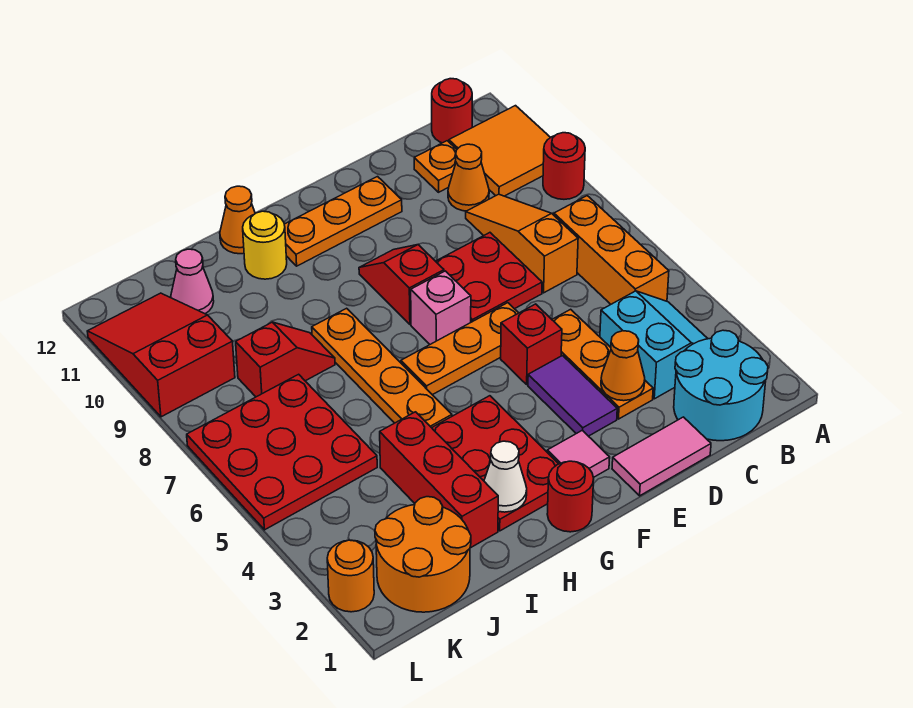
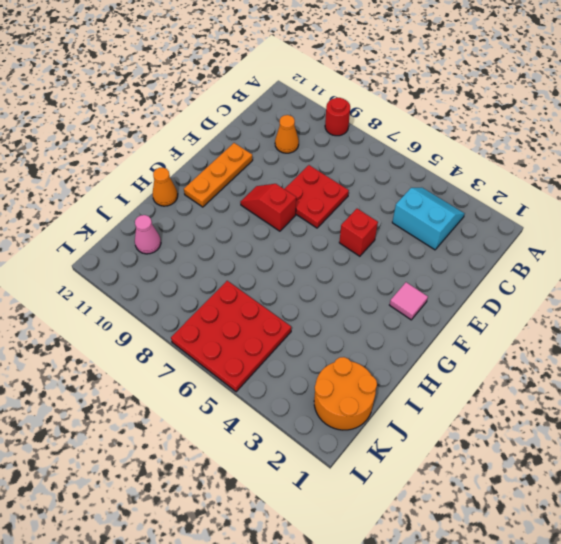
none -> orange tile A10:B11 level 1
none -> cyan round brick B1:C2 level 1
none -> orange brick B5:B7 level 1
none -> red round brick B12 level 1

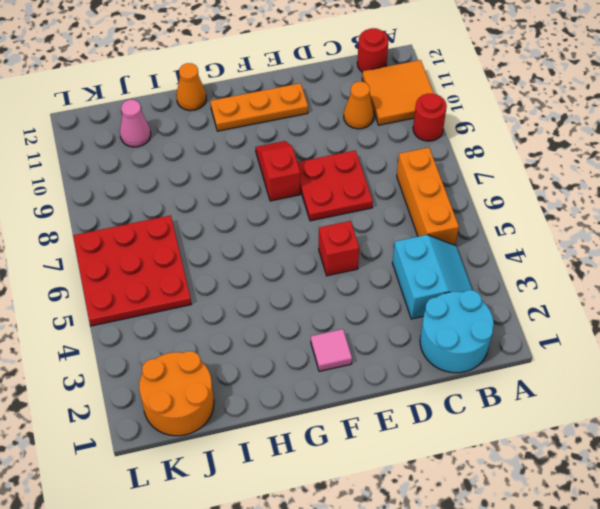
none -> orange slope C7:C9 level 1 top 7
none -> orange plate C11 level 1
none -> pink tile D1:E1 level 1
none -> orange plate D3:D5 level 1

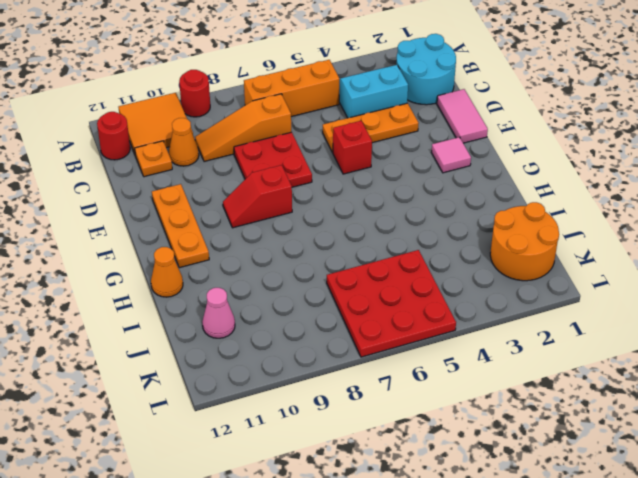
none -> purple tile E3:E4 level 1
none -> orange plate E6:G6 level 1
none -> pink brick F7 level 1
none -> red round brick G1 level 1

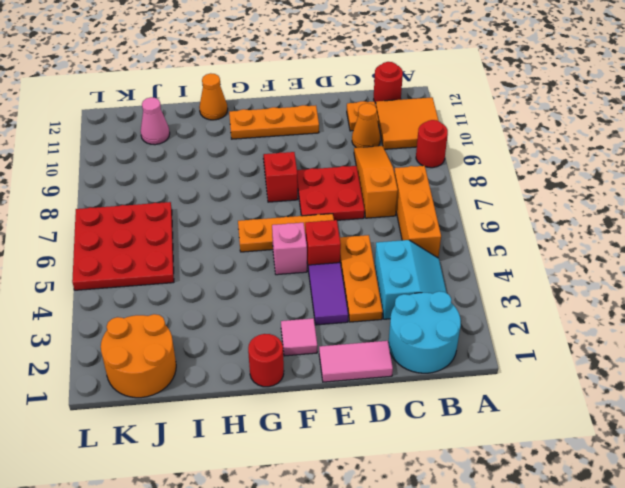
pink brick F5 level 1 -> pink brick F7 level 1
none -> red plate G2:H4 level 1
none -> orange plate H5:H8 level 1
none -> yellow round brick H11 level 1
none -> red brick I2:I4 level 1

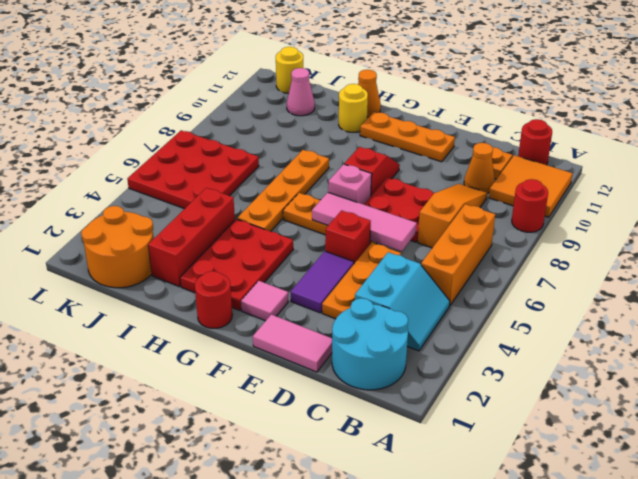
pink tile D6:F6 level 2 -> none
yellow round brick K12 level 1 -> none
none -> red slope I8:J8 level 1 top J
none -> red slope K9:L11 level 1 top 9
none -> orange round brick L2 level 1
none -> orange cone D3 level 2

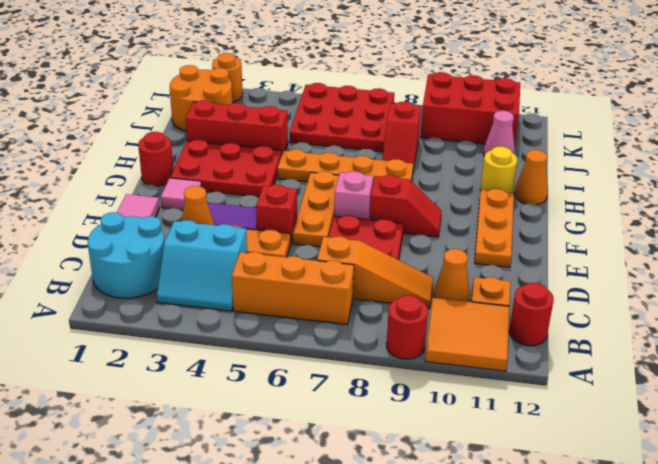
red brick K9:L11 level 1 -> red slope K9:L11 level 1 top 9
none -> white cone H2 level 2

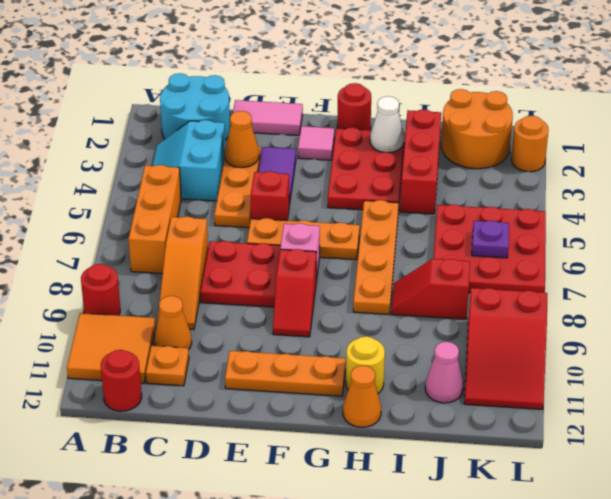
purple plate K6 level 2 -> none

